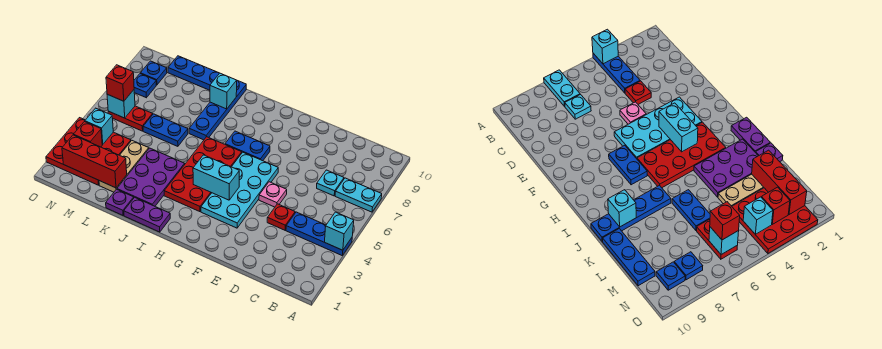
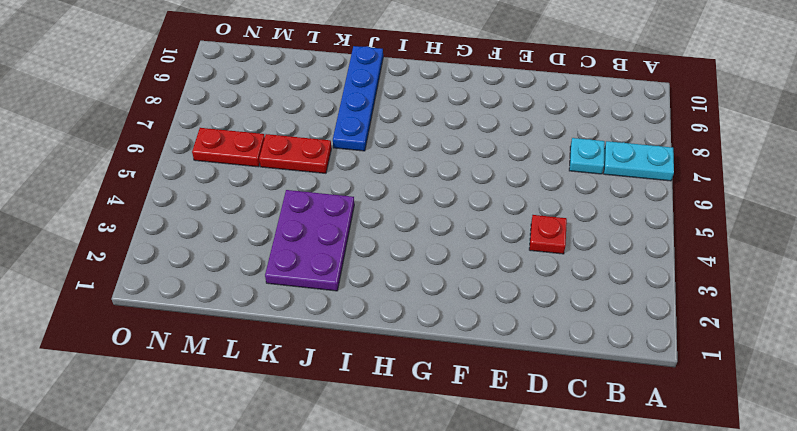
red plate K6:L6 level 1 -> blue plate K6:L6 level 1
none -> blue plate A4:C4 level 1
none -> pink plate E5 level 1
none -> cyan plate F3:G6 level 1

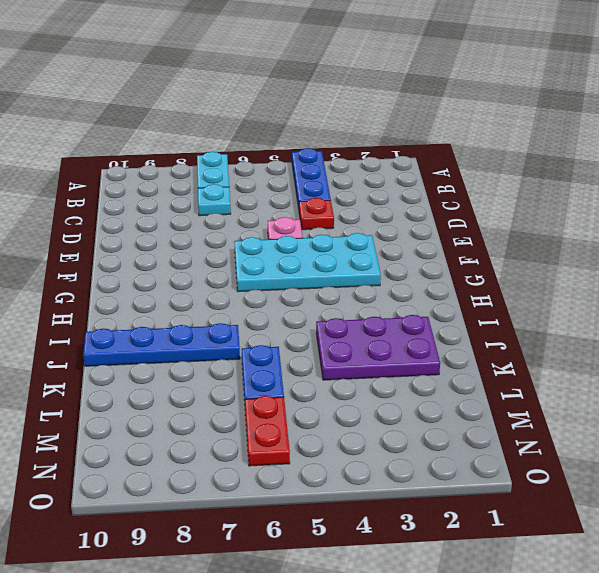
none -> blue plate G7:H7 level 1
none -> red plate H3:I6 level 1
none -> purple plate I1:J1 level 1

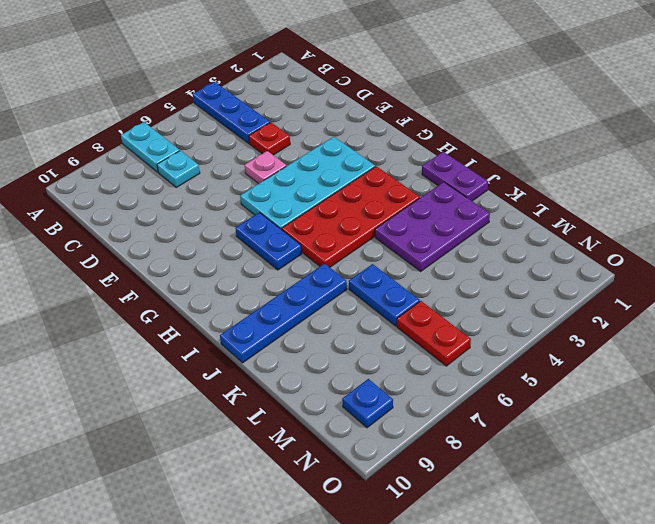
none -> purple plate K1 level 1
none -> blue plate K10:M10 level 1
none -> tan plate L2:L4 level 1

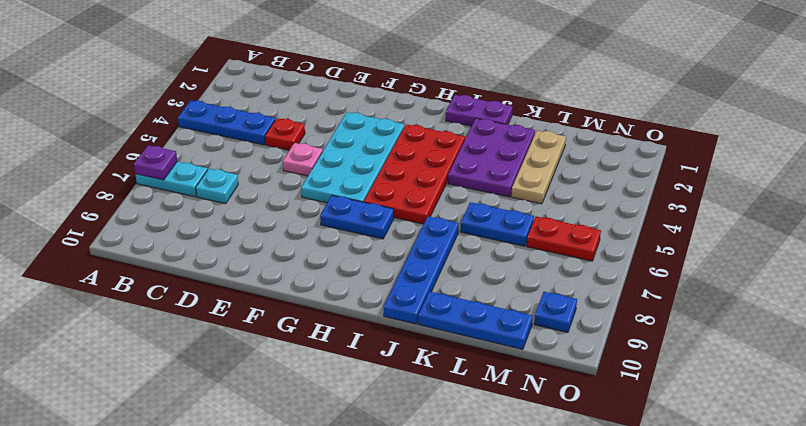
purple plate A7 level 2 -> purple plate K1 level 1
none -> red plate M2:O4 level 1
none -> blue plate N8 level 1
none -> cyan brick A4 level 2

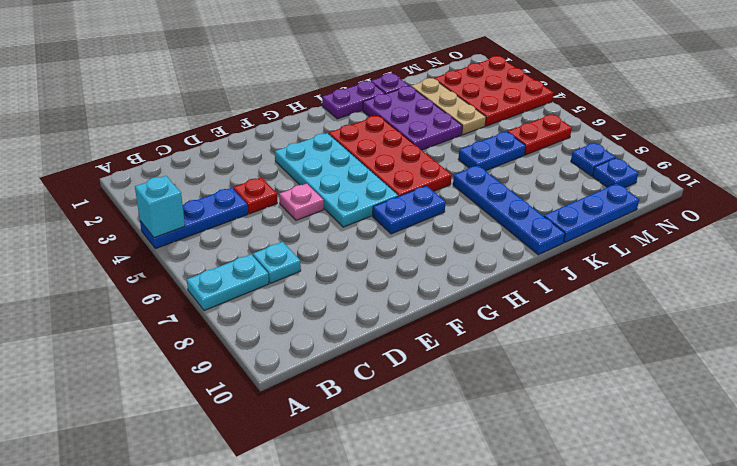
none -> cyan brick G4:H4 level 2
none -> cyan brick J9 level 2
none -> red brick L2:N2 level 2

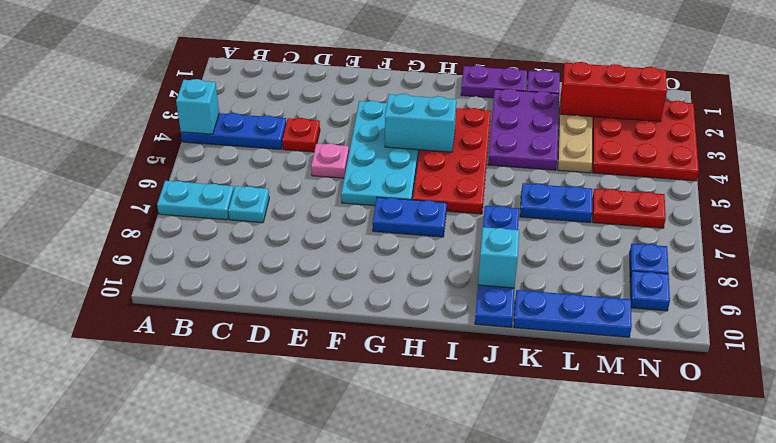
none -> red brick N3 level 2
none -> cyan brick N4 level 2
none -> cyan brick N6 level 2

